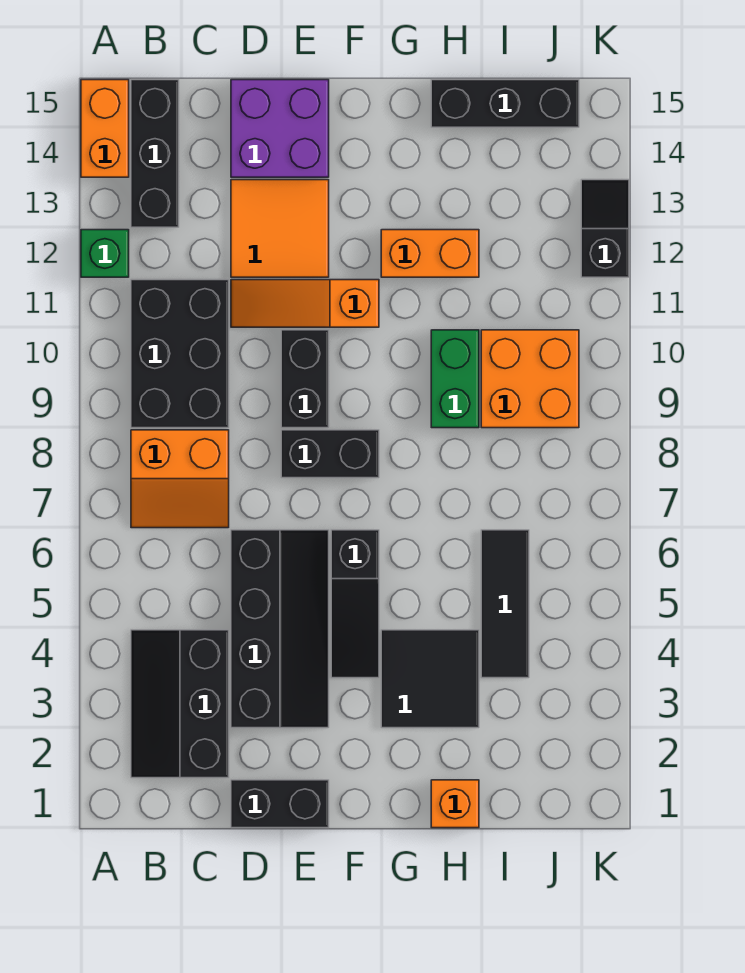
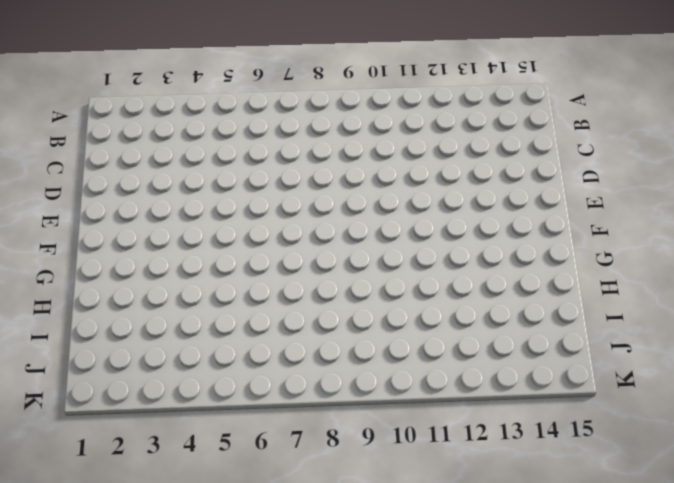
none -> green brick A12 level 1
none -> orange brick A14:A15 level 1
none -> black slope B2:C4 level 1 top C

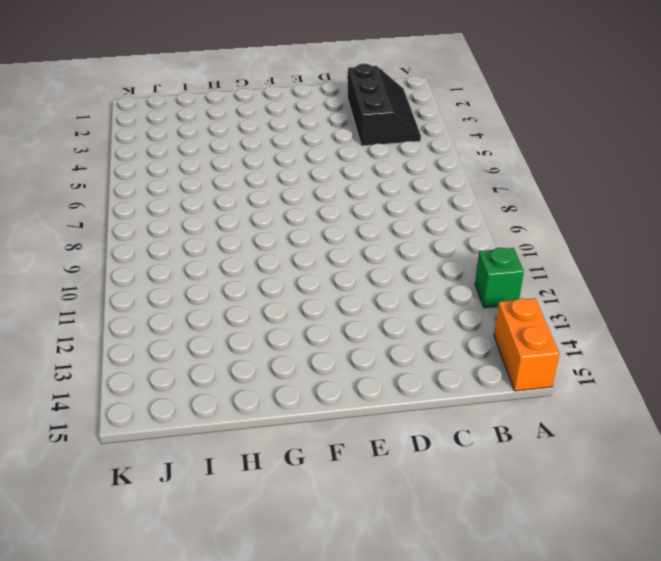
none -> orange slope B7:C8 level 1 top 8
none -> black brick B9:C11 level 1
none -> black brick B13:B15 level 1

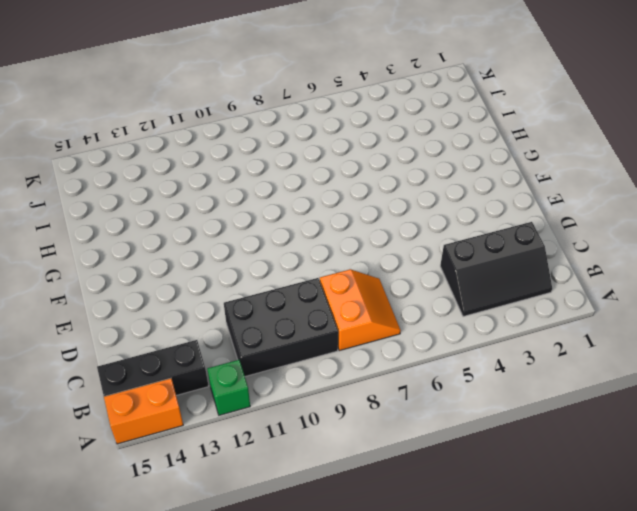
none -> black brick D1:E1 level 1
none -> black slope D3:E6 level 1 top D
none -> orange slope D11:F11 level 1 top F

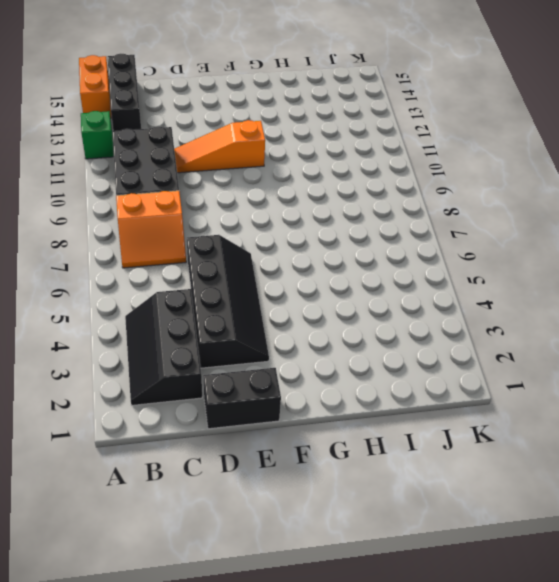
none -> orange tile D12:E13 level 1
none -> purple brick D14:E15 level 1
none -> black brick E8:F8 level 1

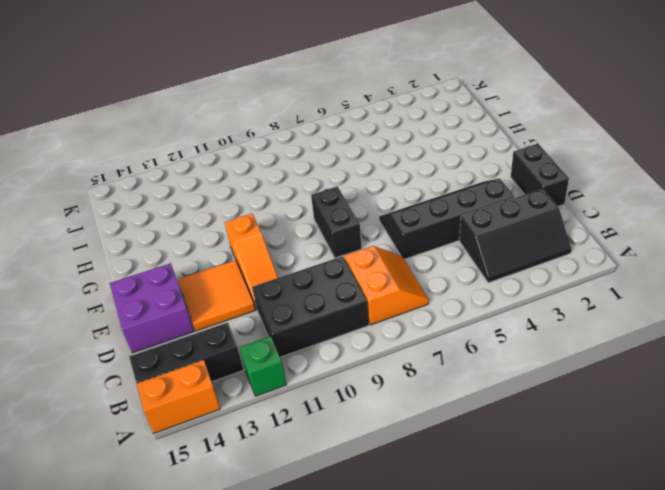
none -> black brick E9:E10 level 1
none -> black slope F4:F6 level 1 top 6
none -> black tile G3:H4 level 1

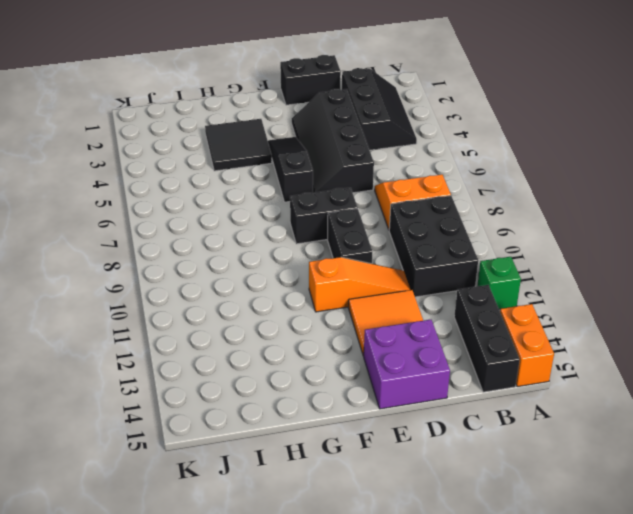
none -> orange brick G12:H12 level 1
none -> orange brick H1 level 1
none -> green brick H9:H10 level 1

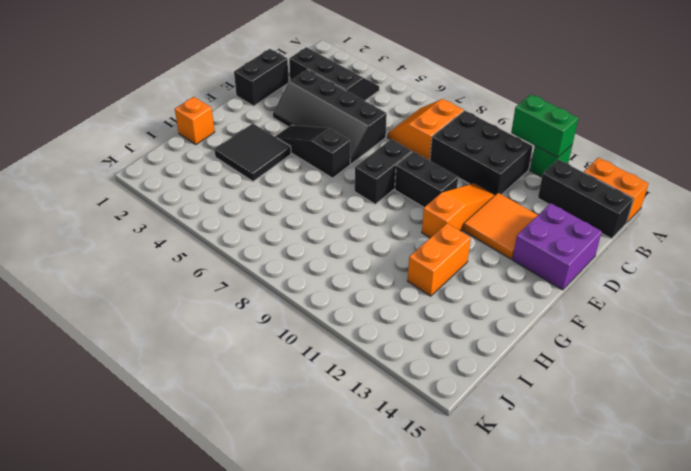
green brick A11:A12 level 2 -> green brick H9:H10 level 1
none -> black brick H15:J15 level 1
none -> black tile I4:I6 level 1
none -> orange brick I9:J10 level 1

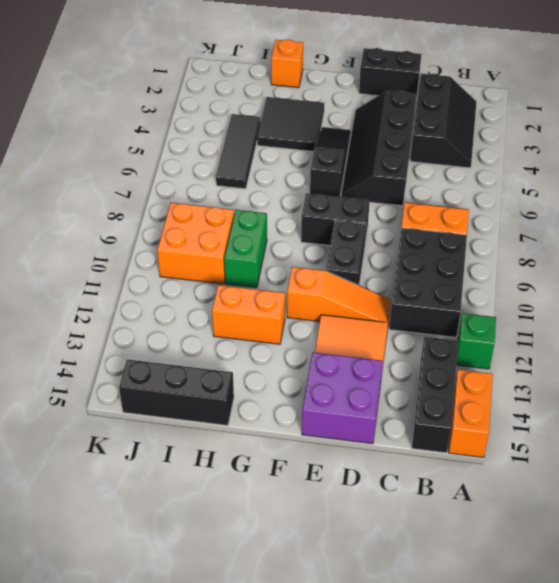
none -> black slope K12:K13 level 1 top 12

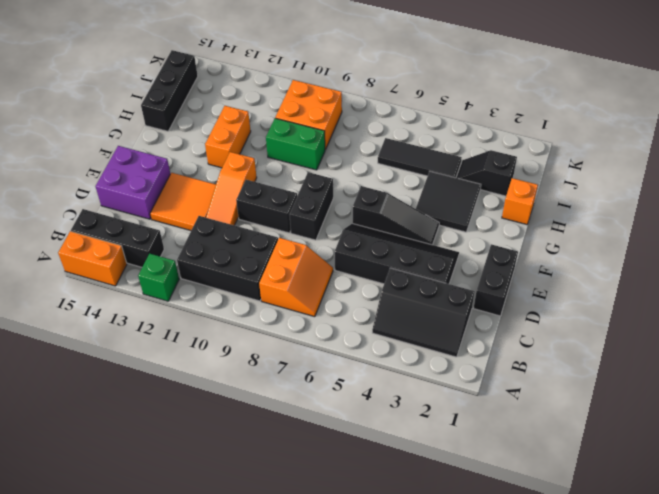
black slope I2:I3 level 1 top 2 -> black slope K12:K13 level 1 top 12

